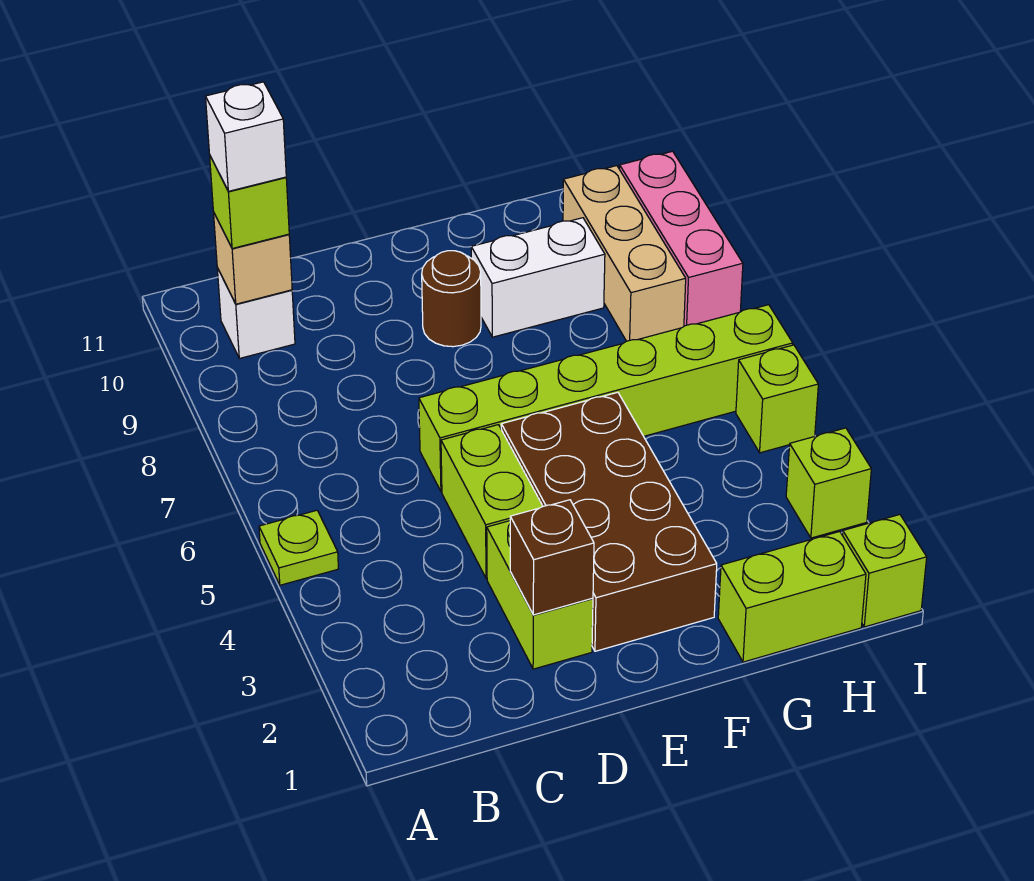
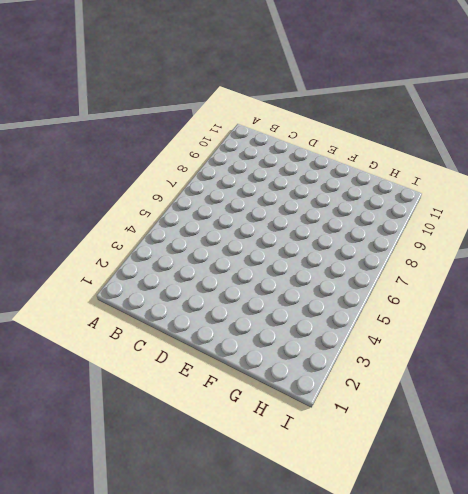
none -> lime plate A5 level 1
none -> white brick B10 level 1
none -> lime brick D2:D3 level 1

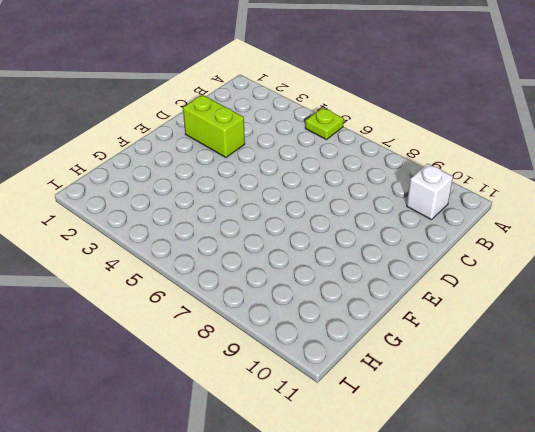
none -> lime brick D4:D5 level 1
none -> lime brick D6:I6 level 1
none -> brown brick E2:F5 level 1

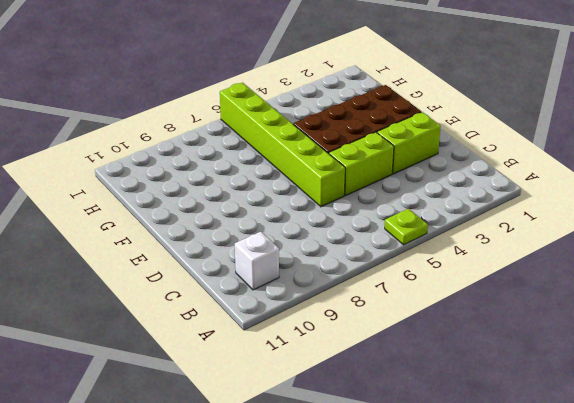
none -> brown round brick E9 level 1
none -> white brick F9:G9 level 1
none -> lime brick G1:H1 level 1

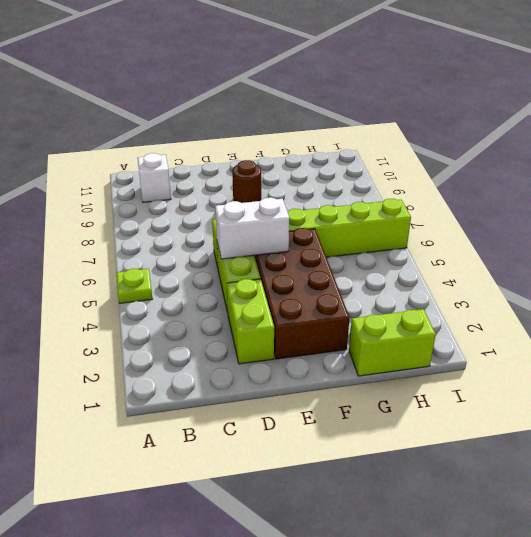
white brick D5:E5 level 2 -> white brick F9:G9 level 1
none -> tan brick H8:H10 level 1
none -> lime brick I1 level 1
none -> lime brick I3 level 1

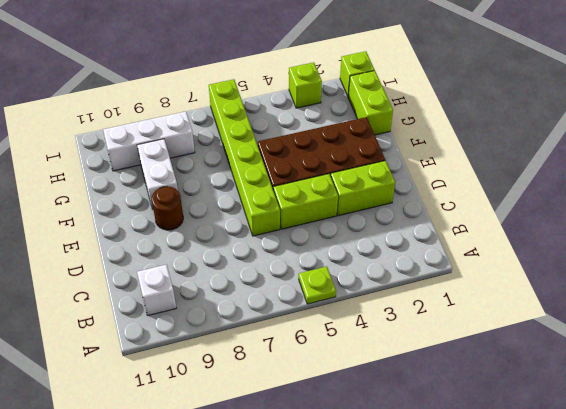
white brick H8:H10 level 1 -> tan brick H8:H10 level 1
none -> lime brick I5 level 1
none -> pink brick I8:I10 level 1
none -> tan brick B10 level 2

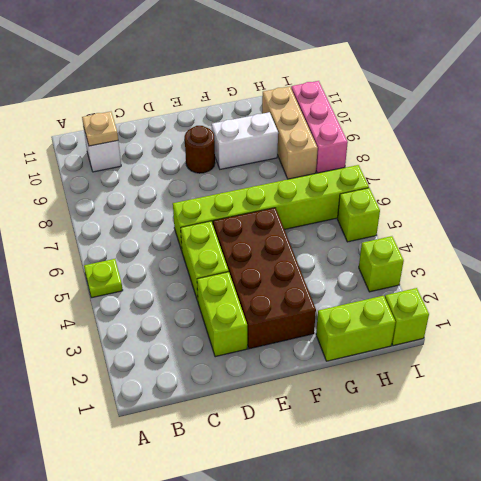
tan plate B10 level 2 -> tan brick B10 level 2
none -> brown brick D2 level 2
none -> lime brick B10 level 3
none -> white brick B10 level 4

